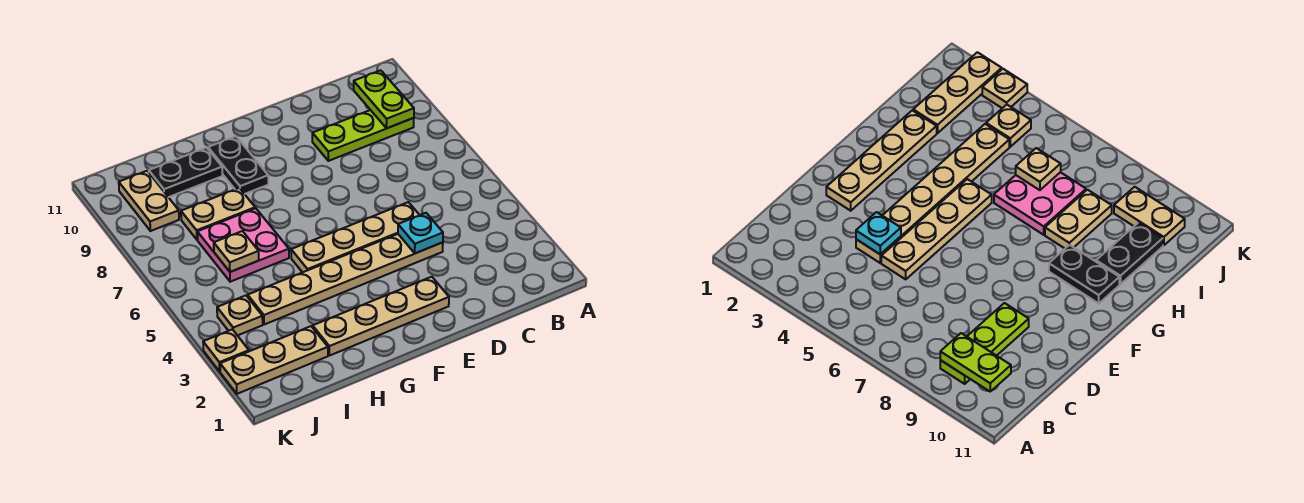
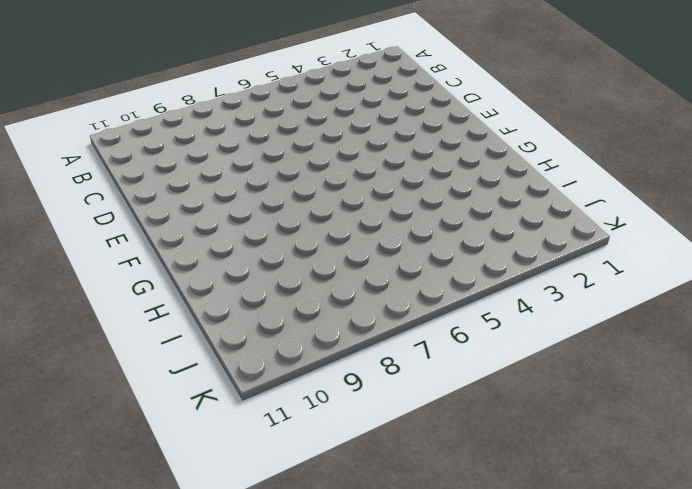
none -> lime plate B9:D9 level 1
none -> tan plate D4:I4 level 1
none -> tan plate D5:G5 level 1

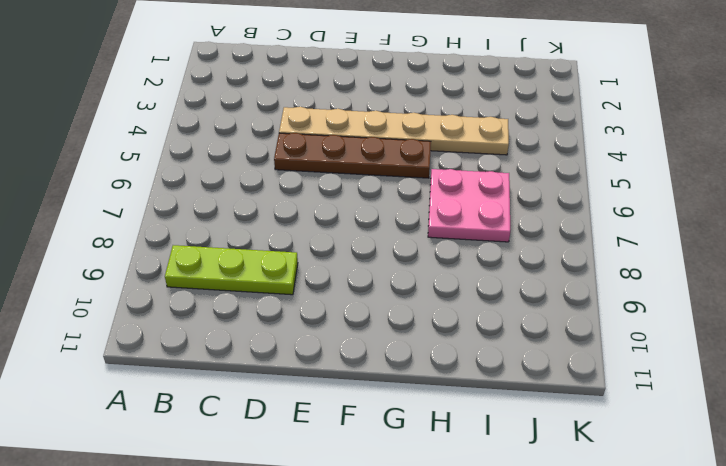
brown plate D5:G5 level 1 -> tan plate D5:G5 level 1
none -> tan plate E2:H2 level 1
none -> black plate G9:G10 level 1
none -> tan plate H8:I8 level 1

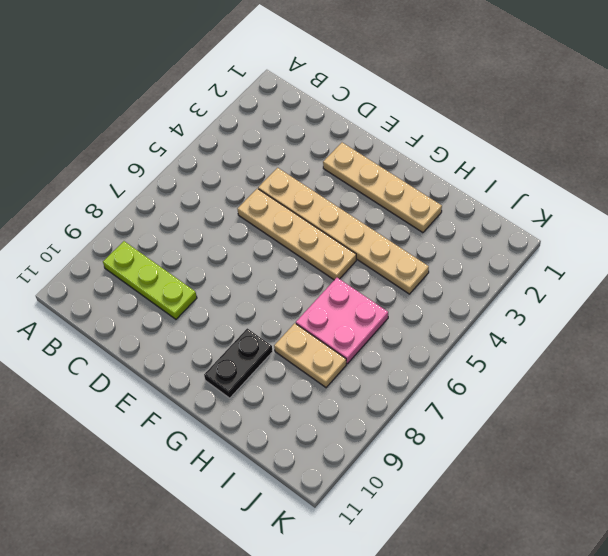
none -> black plate H10:I10 level 1
none -> tan plate I2:K2 level 1
none -> tan plate J4 level 1

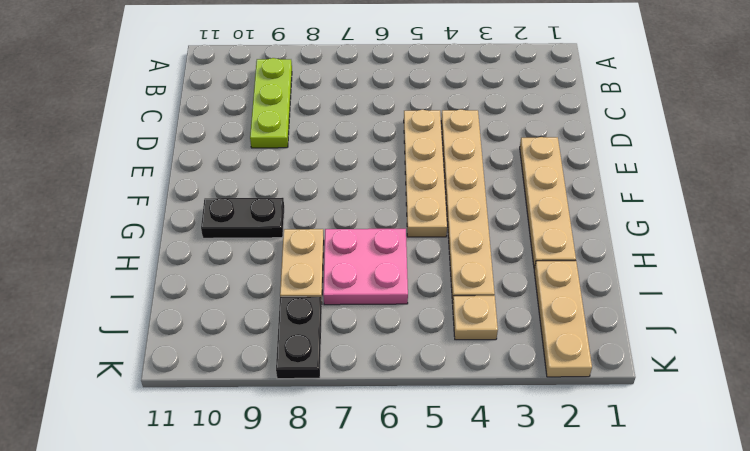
black plate J8:K8 level 1 -> black plate H10:I10 level 1
none -> tan plate J9:J10 level 1
none -> tan plate K3 level 1
none -> lime plate B9:B10 level 2

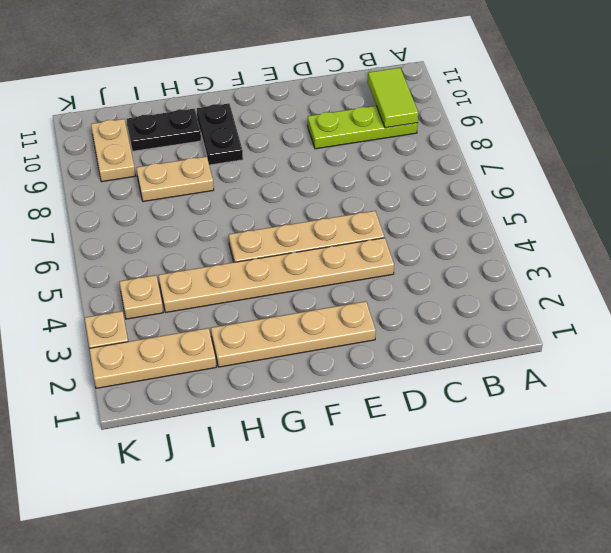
lime tile B9:B10 level 2 -> lime plate B9:B10 level 2
none -> pink plate H6:I7 level 1
none -> cyan plate D4 level 2
none -> tan plate I6 level 2

